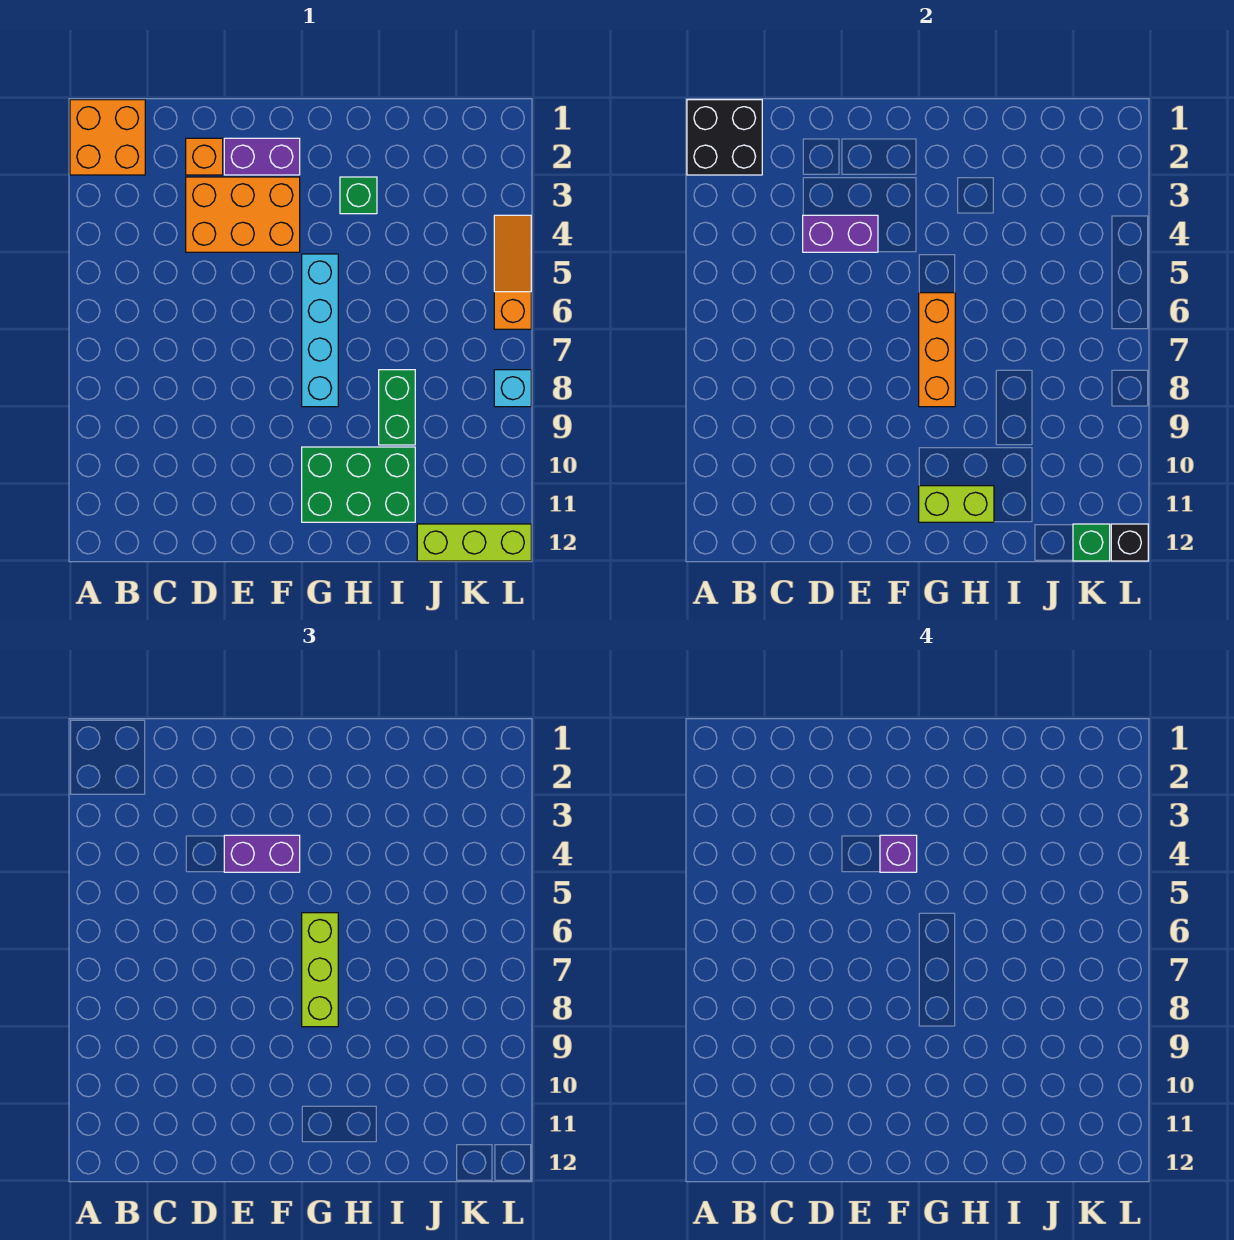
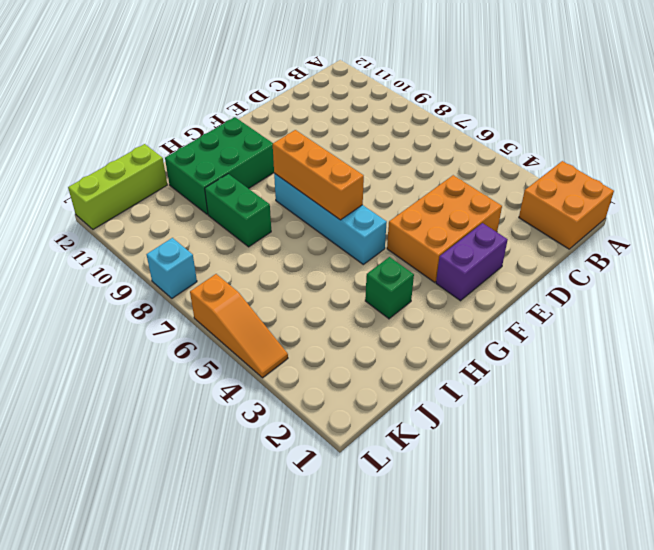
none -> orange brick D2 level 1
none -> black brick A1:B2 level 2
none -> purple brick D4:E4 level 2

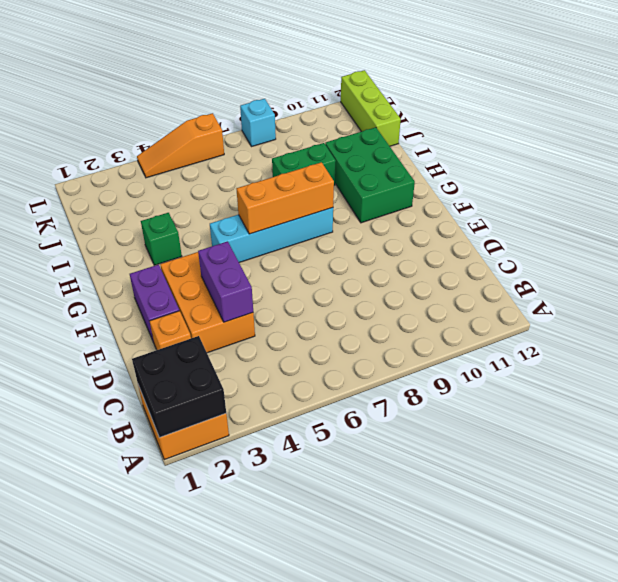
none -> lime brick G11:H11 level 2
none -> green brick K12 level 2
none -> black brick L12 level 2

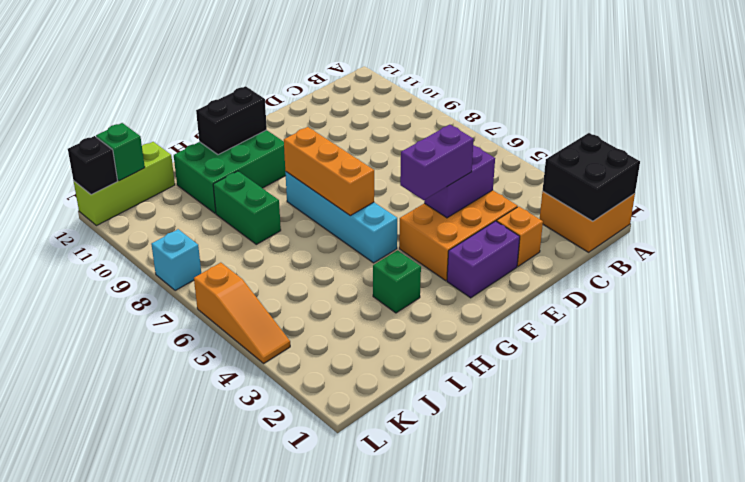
black brick G11:H11 level 2 -> lime brick G11:H11 level 2
none -> lime brick G6:G8 level 3
none -> purple brick F4 level 4

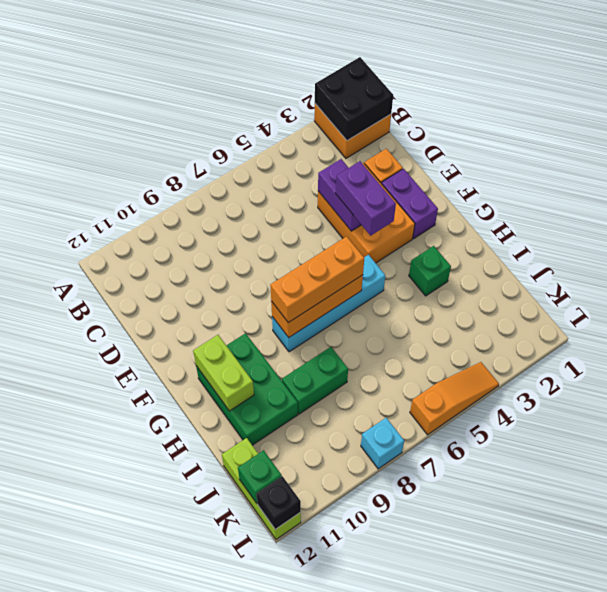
orange brick G6:G8 level 3 -> lime brick G6:G8 level 3
none -> purple brick F4 level 4

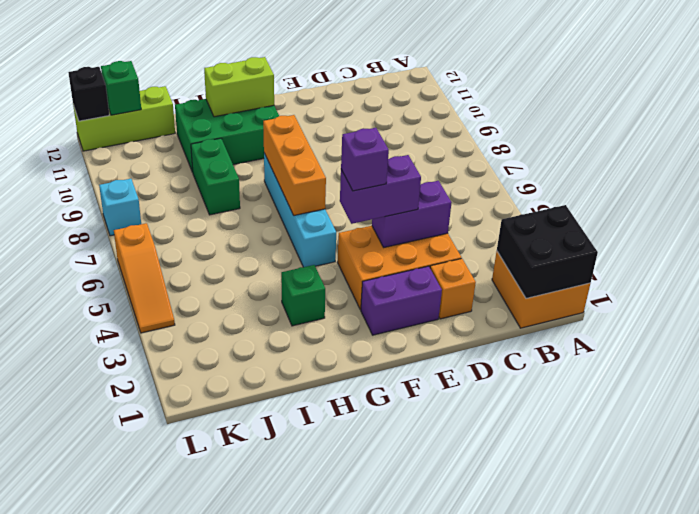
none -> lime brick G6:G8 level 3

